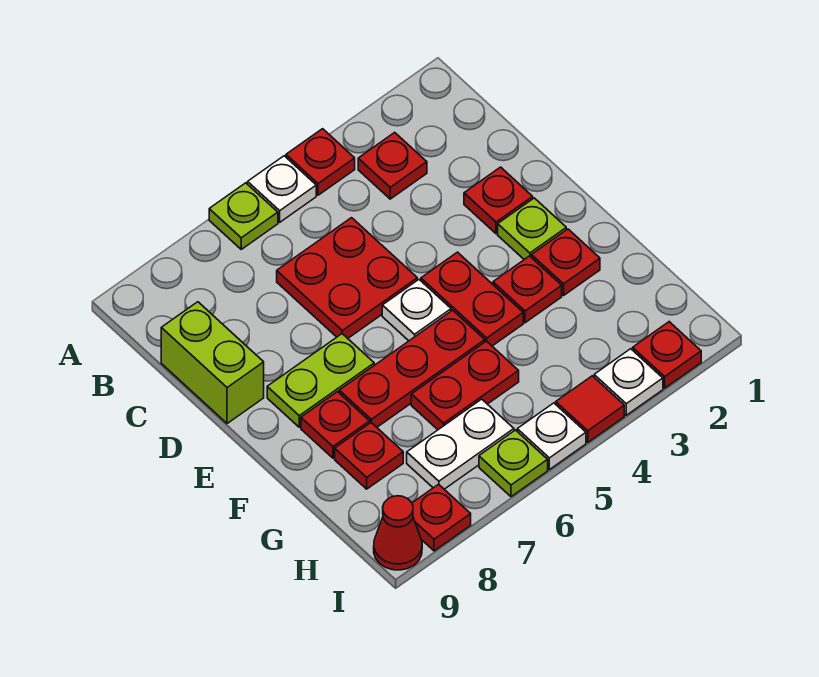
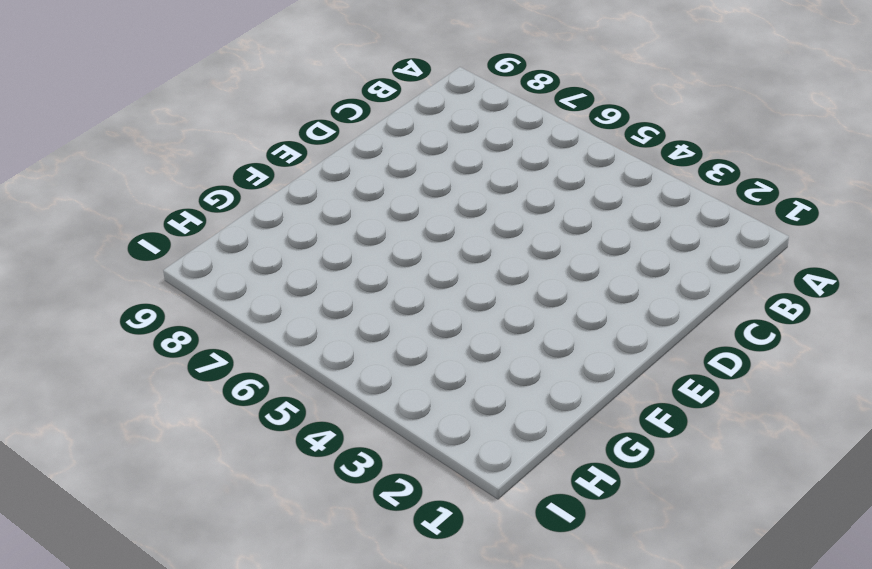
none -> red plate A4 level 1
none -> white plate A5 level 1
none -> lime plate A6 level 1

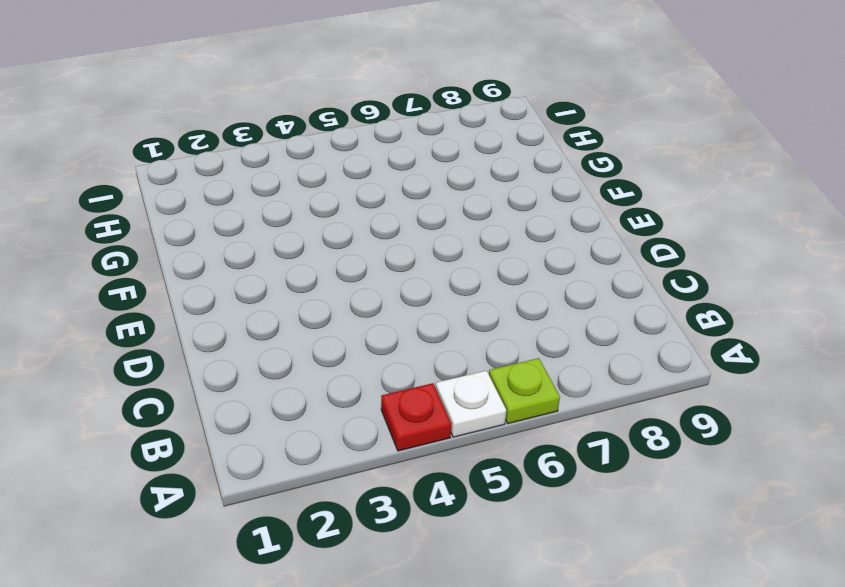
none -> red plate B3 level 1
none -> red plate C5:D6 level 1
none -> lime brick C9:D9 level 1

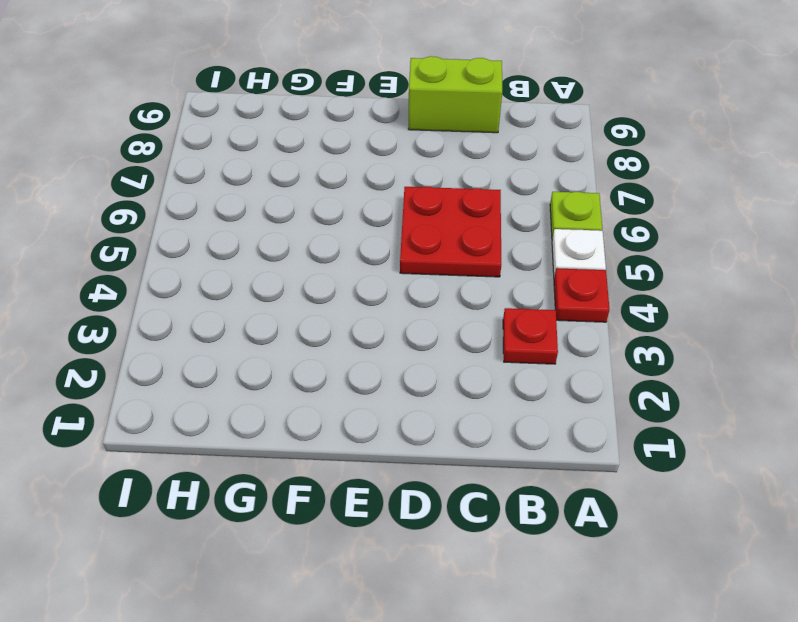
none -> red plate D2 level 1
none -> lime plate E2 level 1
none -> red plate E4:F4 level 1

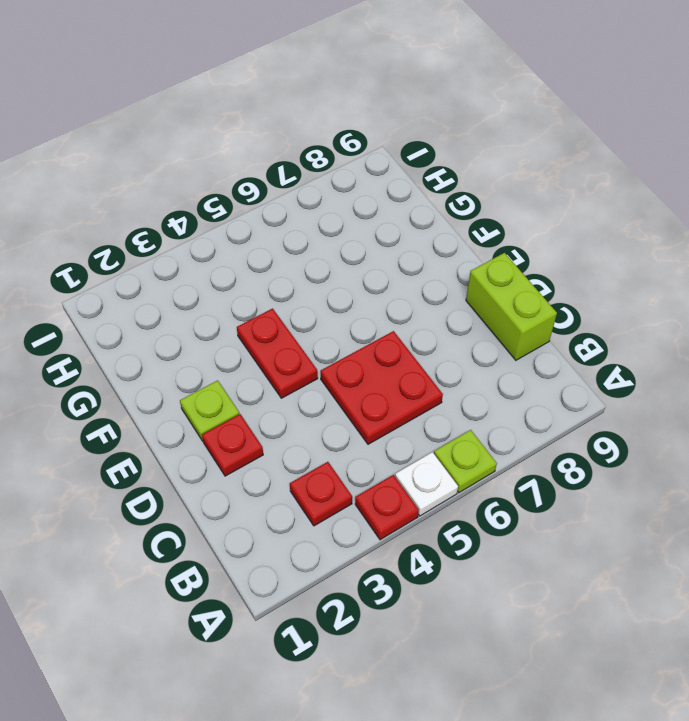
none -> white plate E5 level 1
none -> lime plate E7:E8 level 1
none -> red plate F2 level 1

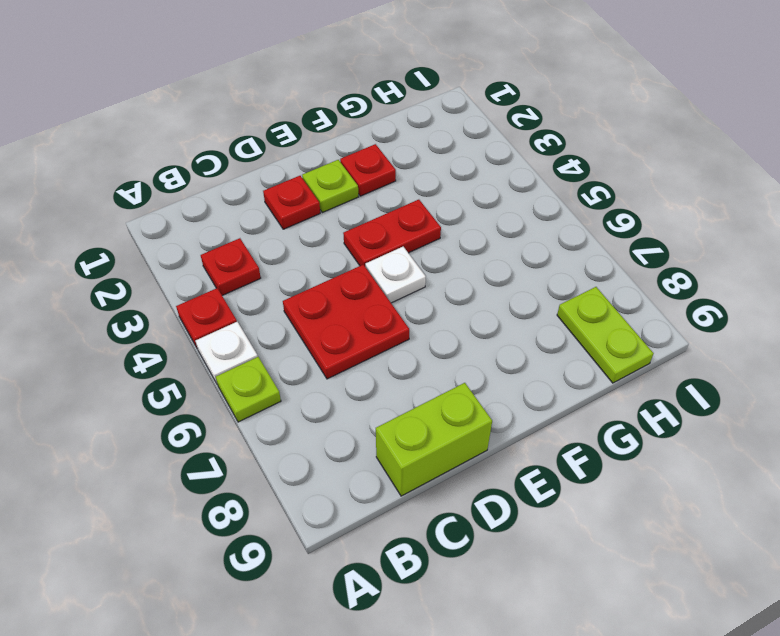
lime plate H8:H9 level 1 -> lime plate E7:E8 level 1
none -> red plate F3 level 1
none -> red plate F5:F7 level 1
none -> red plate F8 level 1

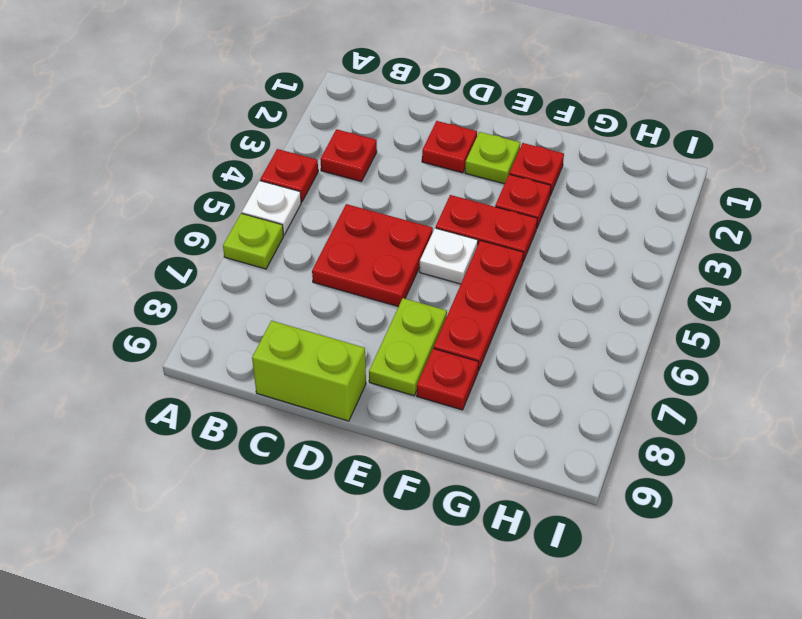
none -> red plate G5:G6 level 1
none -> red plate G8 level 1
none -> white plate H6:H7 level 1

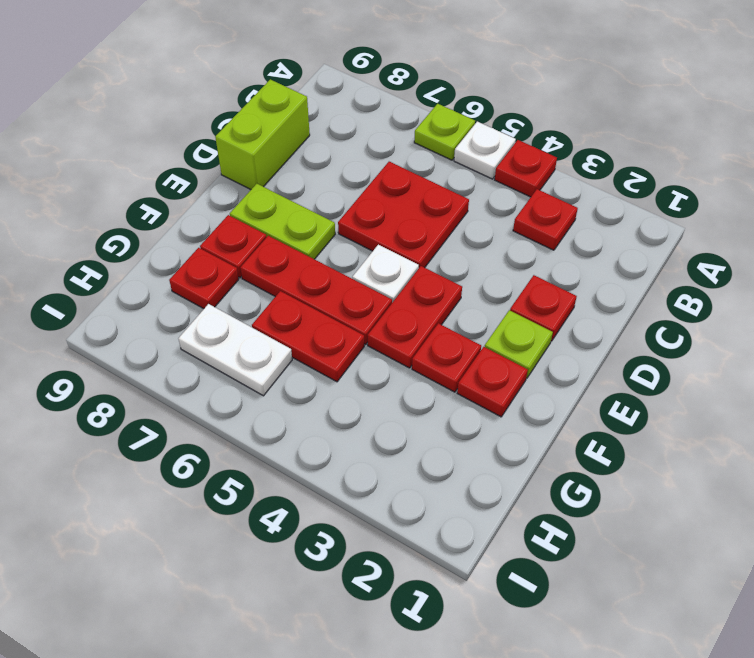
none -> red plate I2 level 1
none -> white plate I3 level 1
none -> red tile I4 level 1

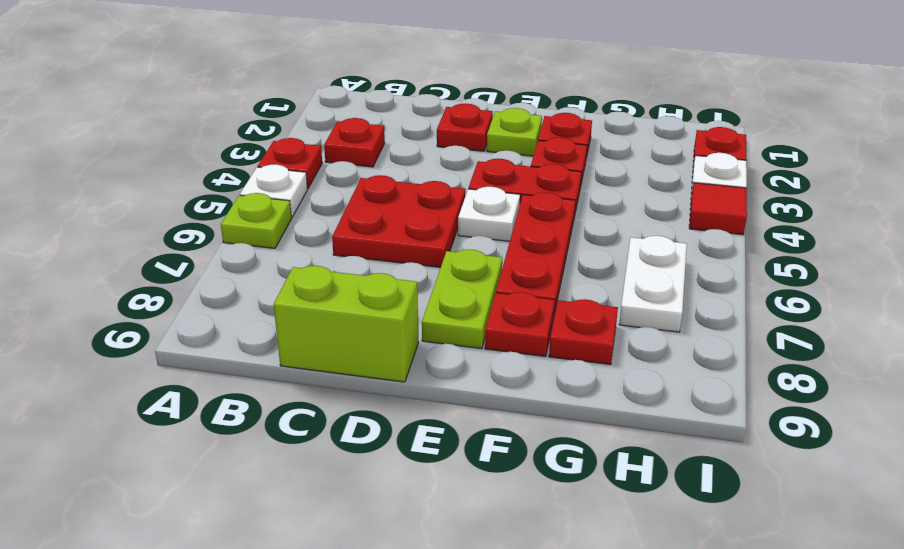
none -> red plate G5:G6 level 1
none -> white plate I5 level 1
none -> lime plate I6 level 1

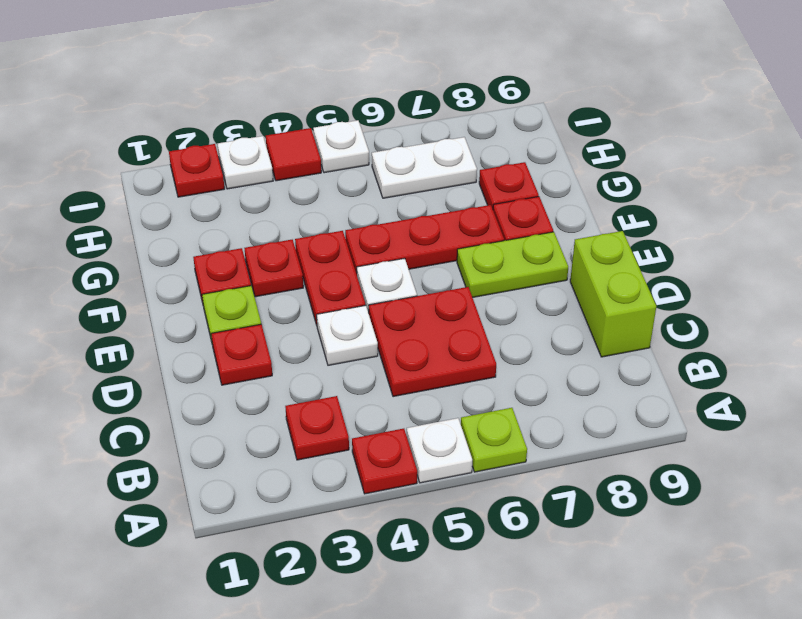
white plate D4 level 1 -> none
none -> red plate G5:G6 level 1
none -> lime plate I6 level 1
none -> red plate I8 level 1

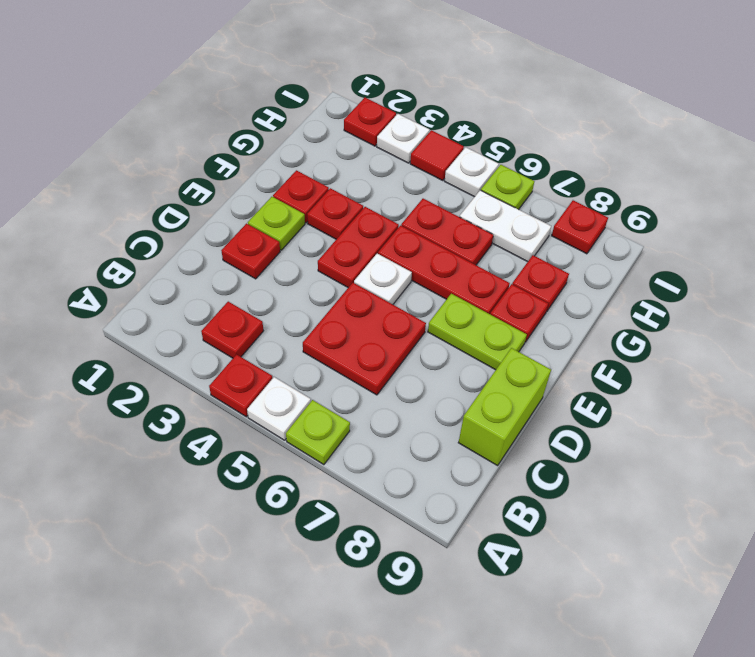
none -> red cone I9 level 1

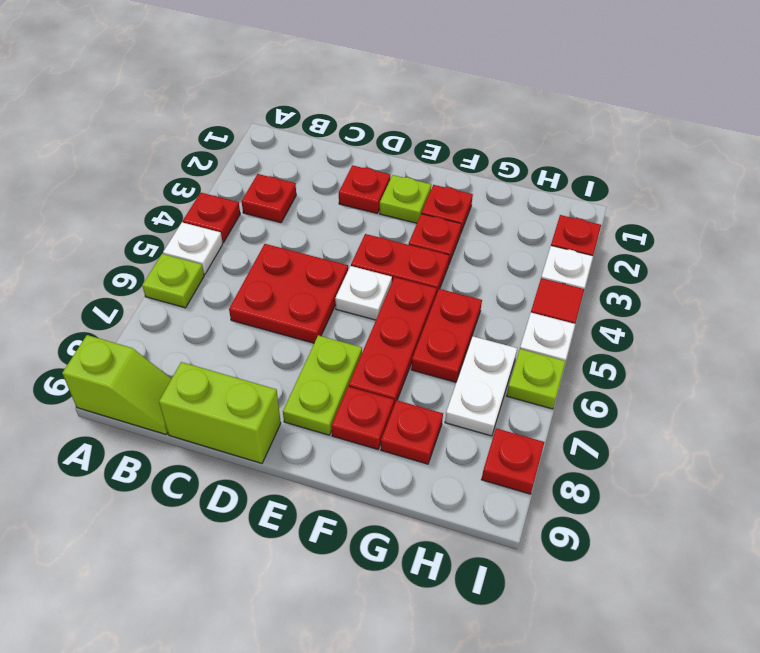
lime slope A9:B9 level 1 top A -> none
none -> red cone I9 level 1

